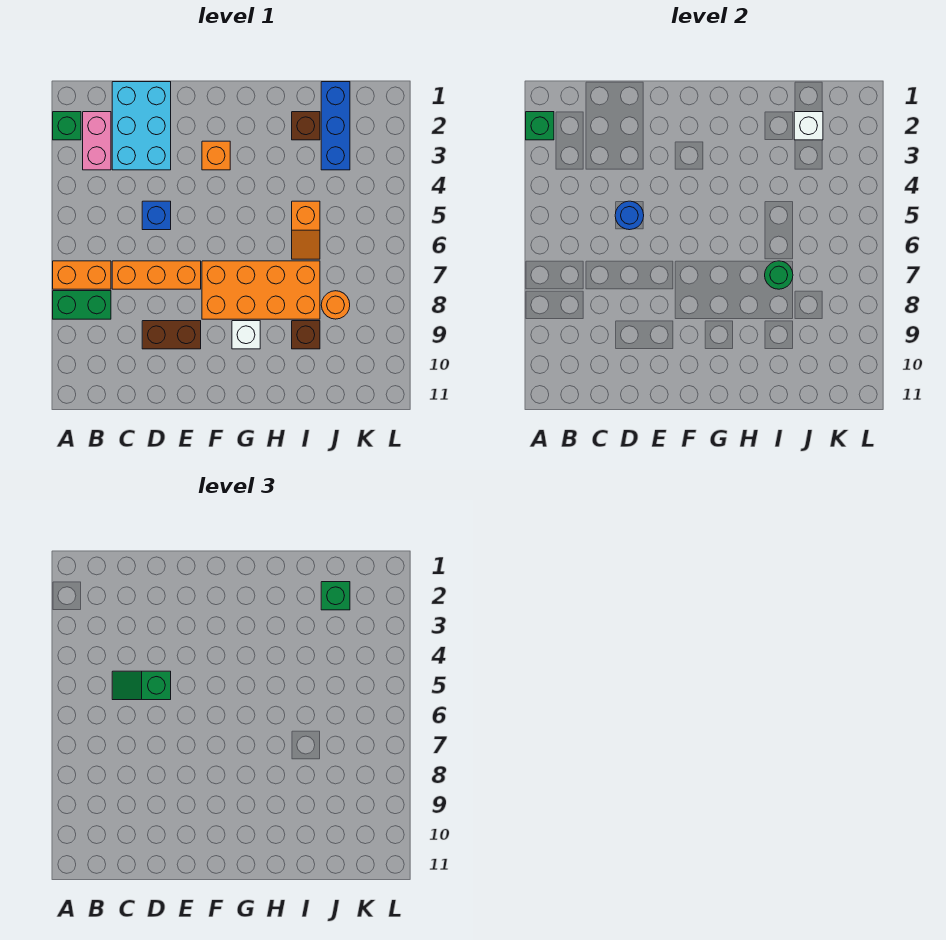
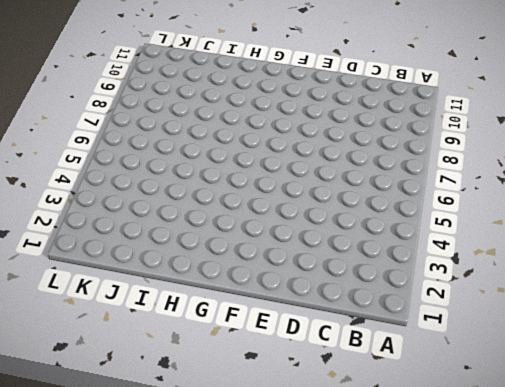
none -> green brick A2 level 1
none -> orange brick A7:B7 level 1
none -> green brick A8:B8 level 1

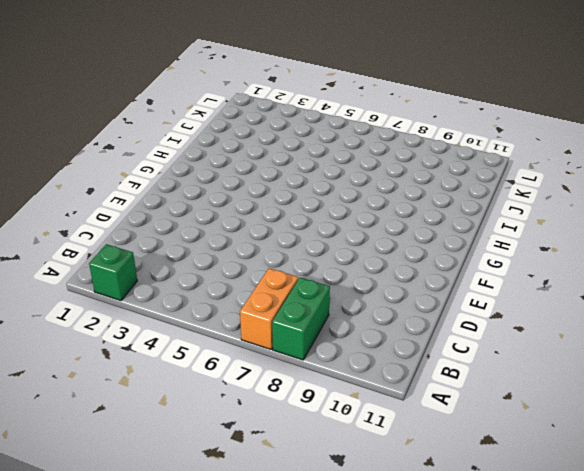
none -> pink brick B2:B3 level 1
none -> cyan brick C1:D3 level 1
none -> orange brick C7:E7 level 1

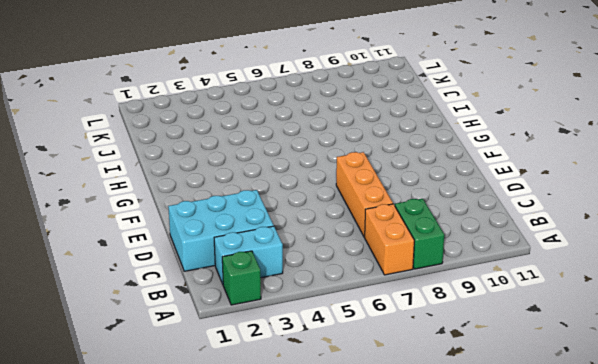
cyan brick B2:B3 level 1 -> pink brick B2:B3 level 1
none -> blue brick D5 level 1
none -> brown brick D9:E9 level 1
none -> orange brick F3 level 1

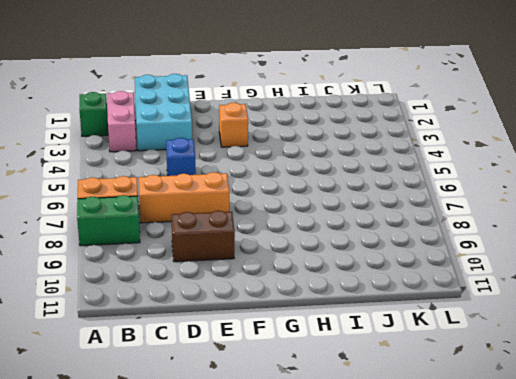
none -> orange brick F7:I8 level 1
none -> white brick G9 level 1
none -> brown brick I2 level 1

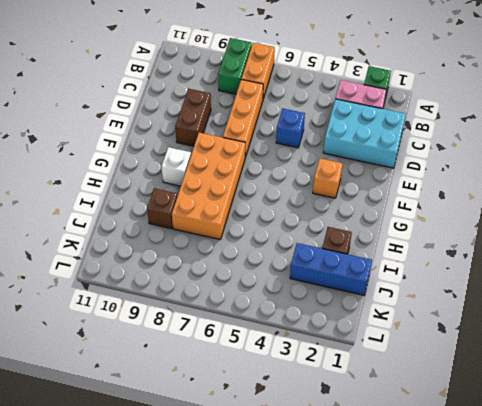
none -> orange slope I5:I6 level 1 top 5
none -> orange round brick J8 level 1
none -> green brick A2 level 2

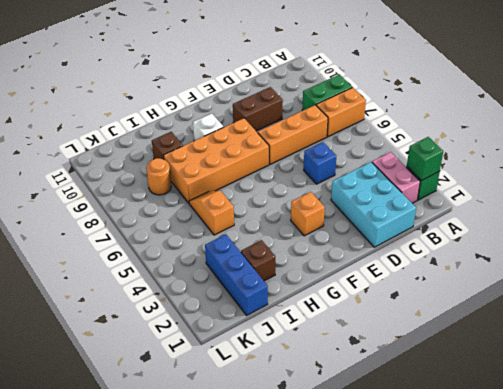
none -> blue round brick D5 level 2
none -> green round brick I7 level 2
none -> white brick J2 level 2

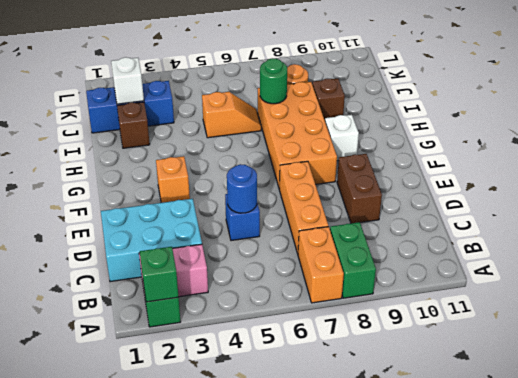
none -> green slope C5:D5 level 3 top D
none -> green brick J2 level 3

